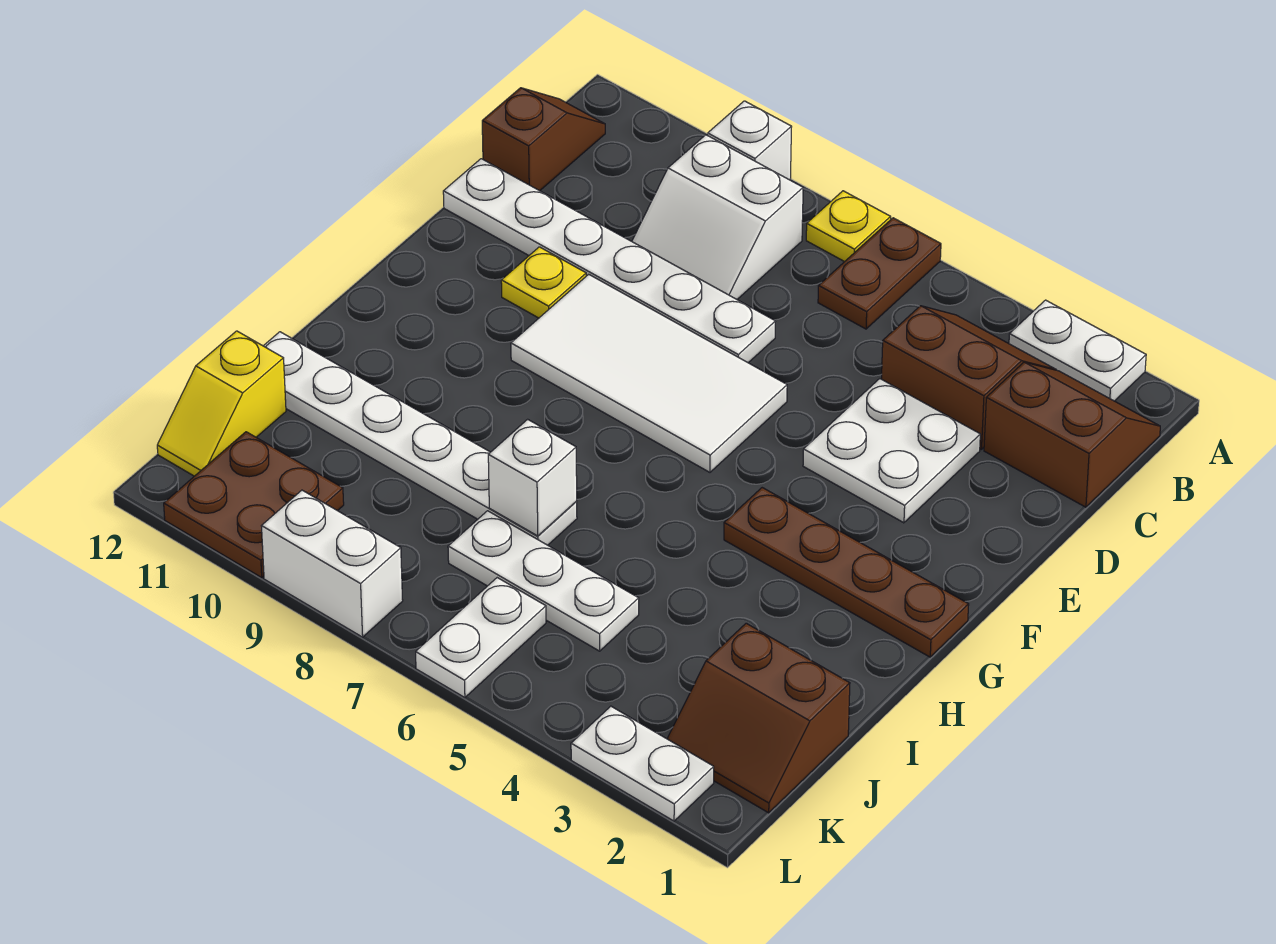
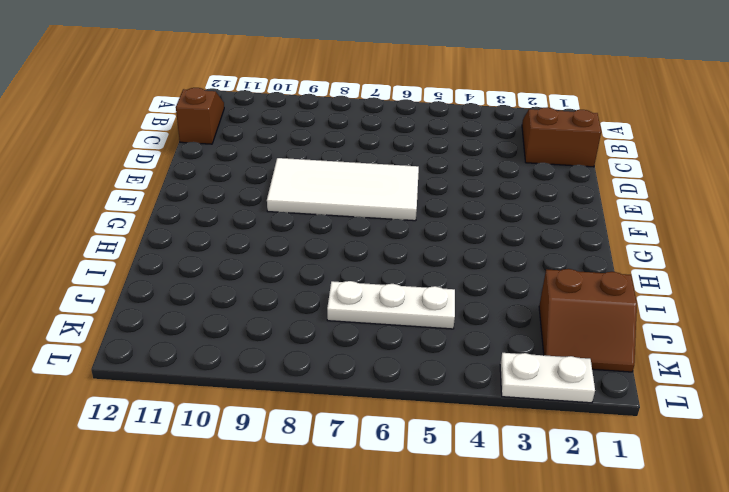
none -> white plate A2:A3 level 1
none -> brown plate A6:B6 level 1
none -> yellow plate A7 level 1

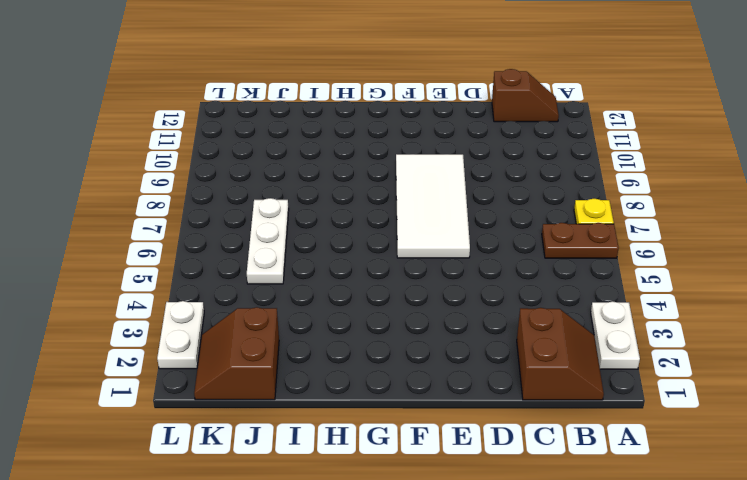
none -> white brick A9 level 1
none -> brown slope B3:C4 level 1 top C
none -> white slope B8:C9 level 1 top B

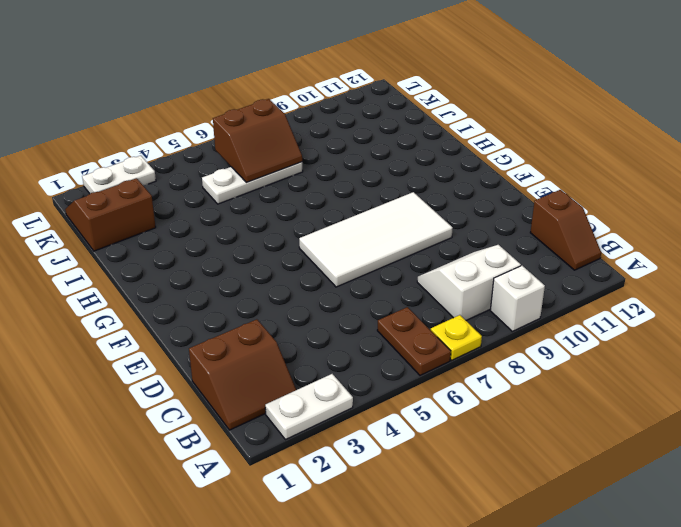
brown slope J6:K7 level 2 top K -> brown slope B3:C4 level 1 top C
none -> white plate D3:E4 level 1
none -> white plate D7:D12 level 1
none -> yellow plate E10 level 1

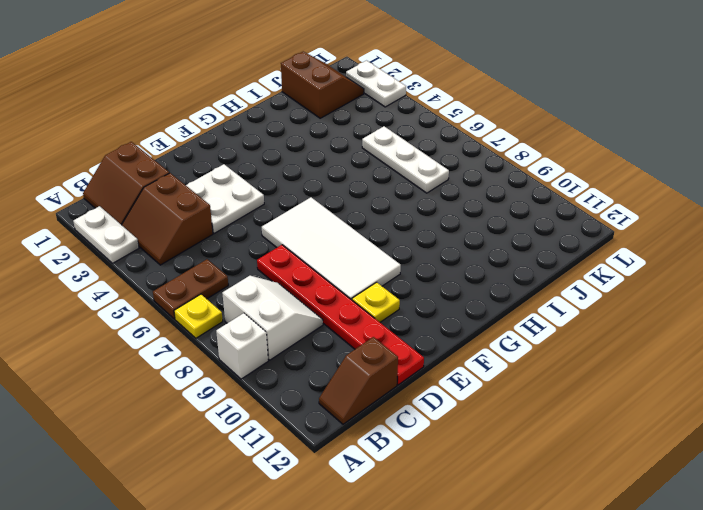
red plate D7:D12 level 1 -> white plate D7:D12 level 1
none -> brown plate G1:G4 level 1
none -> white plate I7:I12 level 1
none -> yellow slope J12:K12 level 1 top J

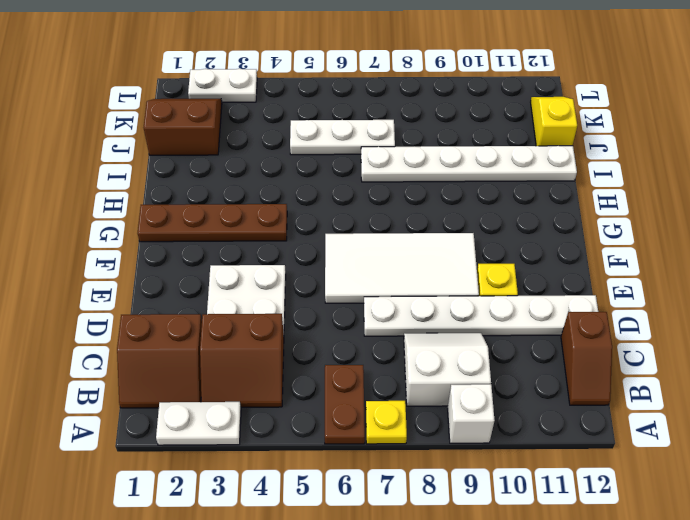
none -> white plate K6:L6 level 1
none -> brown plate K10:L11 level 1
none -> white brick L8:L9 level 1

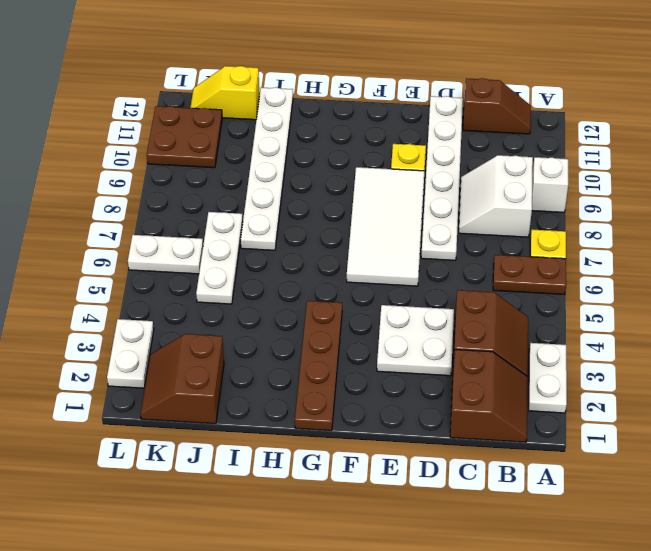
none -> white brick L8:L9 level 1
none -> white brick I7 level 2

